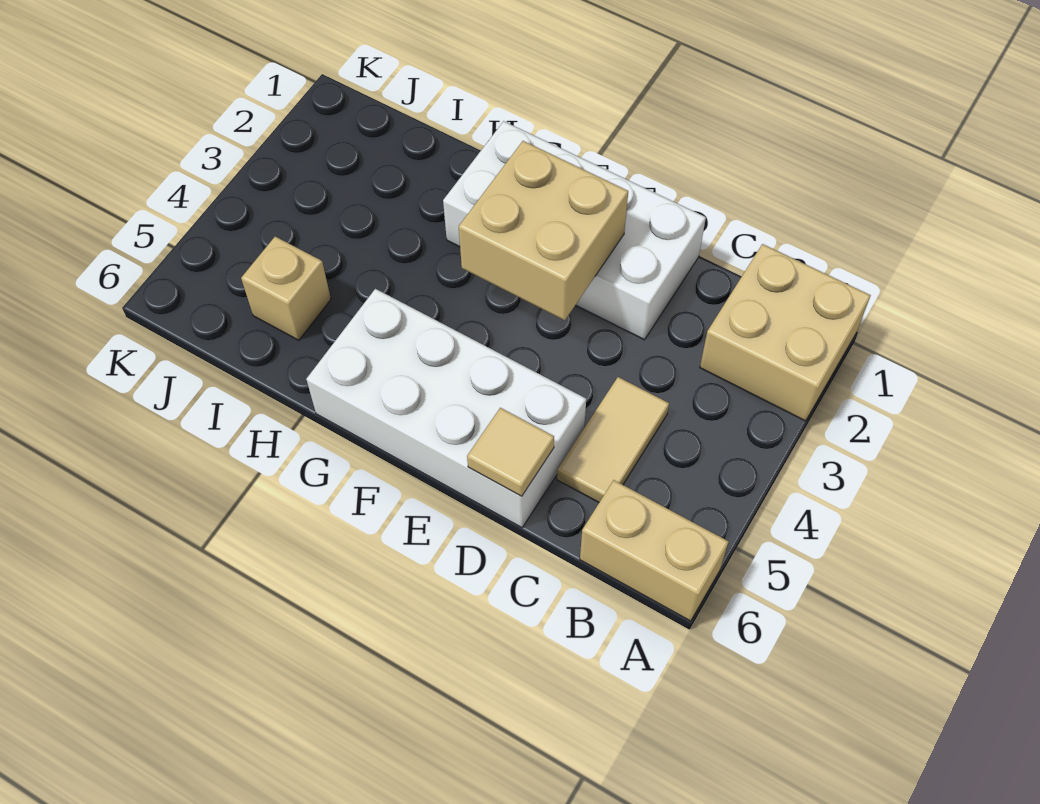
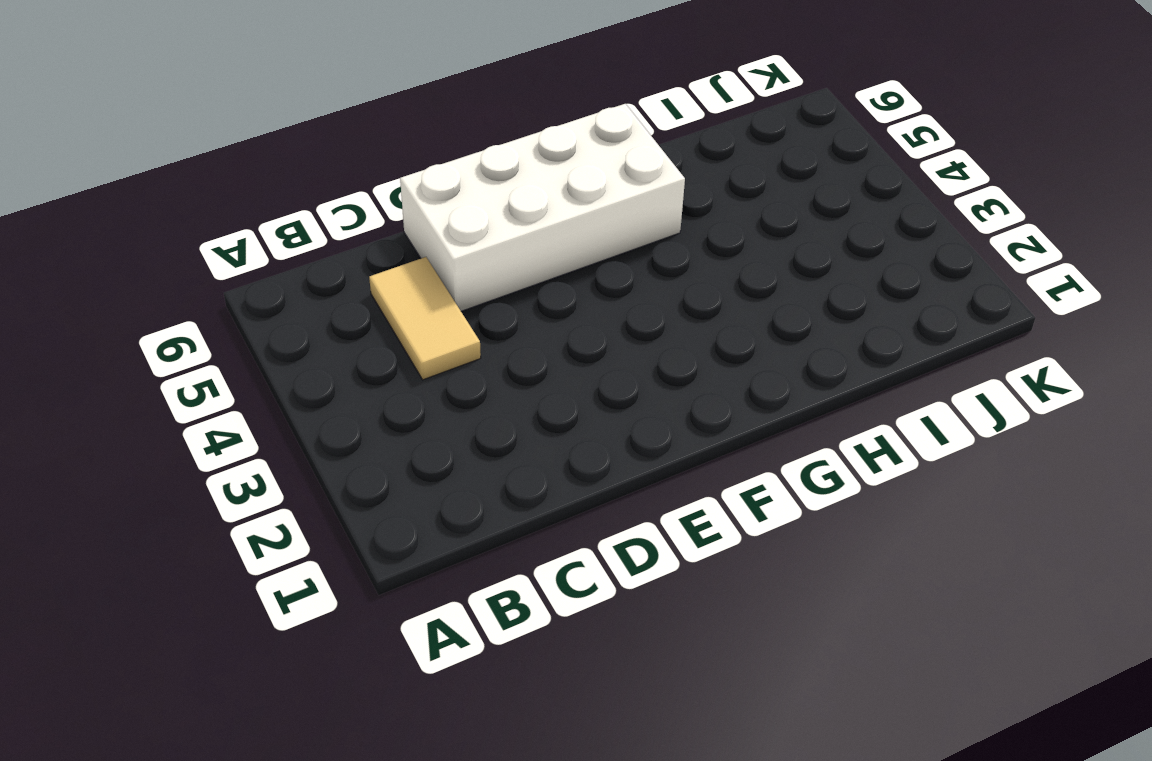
none -> tan brick A1:B2 level 1
none -> tan brick A6:B6 level 1

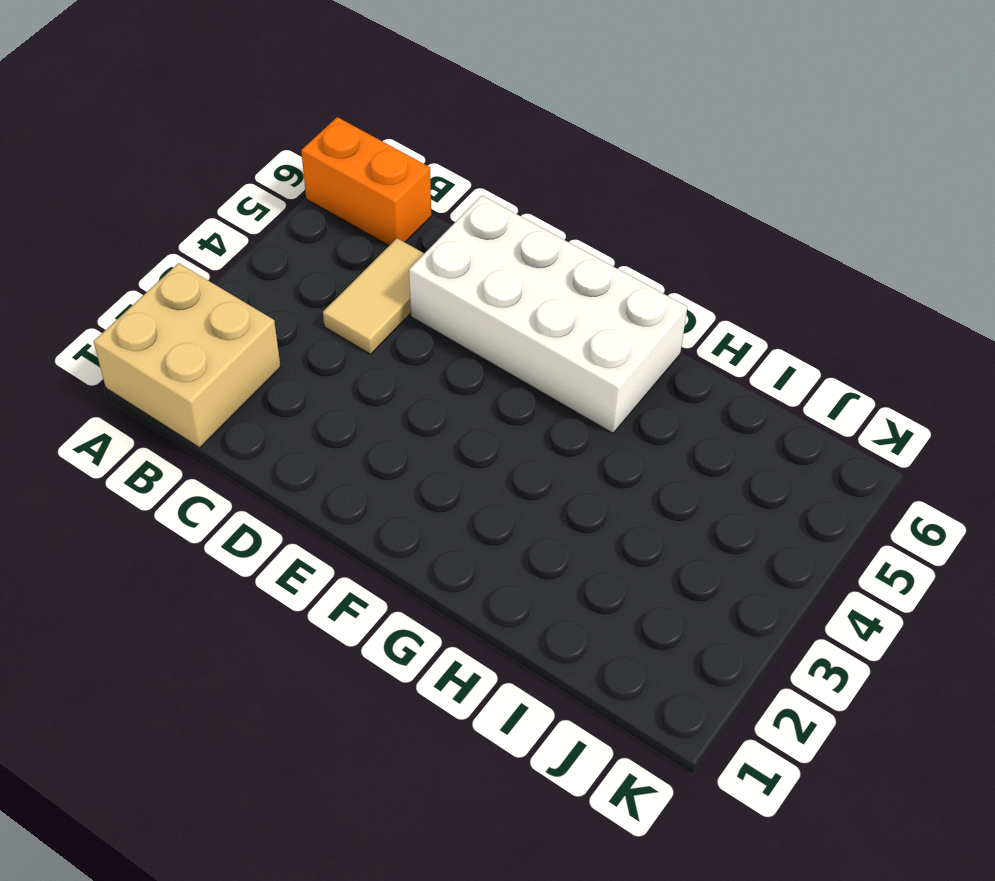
orange brick A6:B6 level 1 -> tan brick A6:B6 level 1
none -> white brick D1:G2 level 1
none -> tan brick I5 level 1

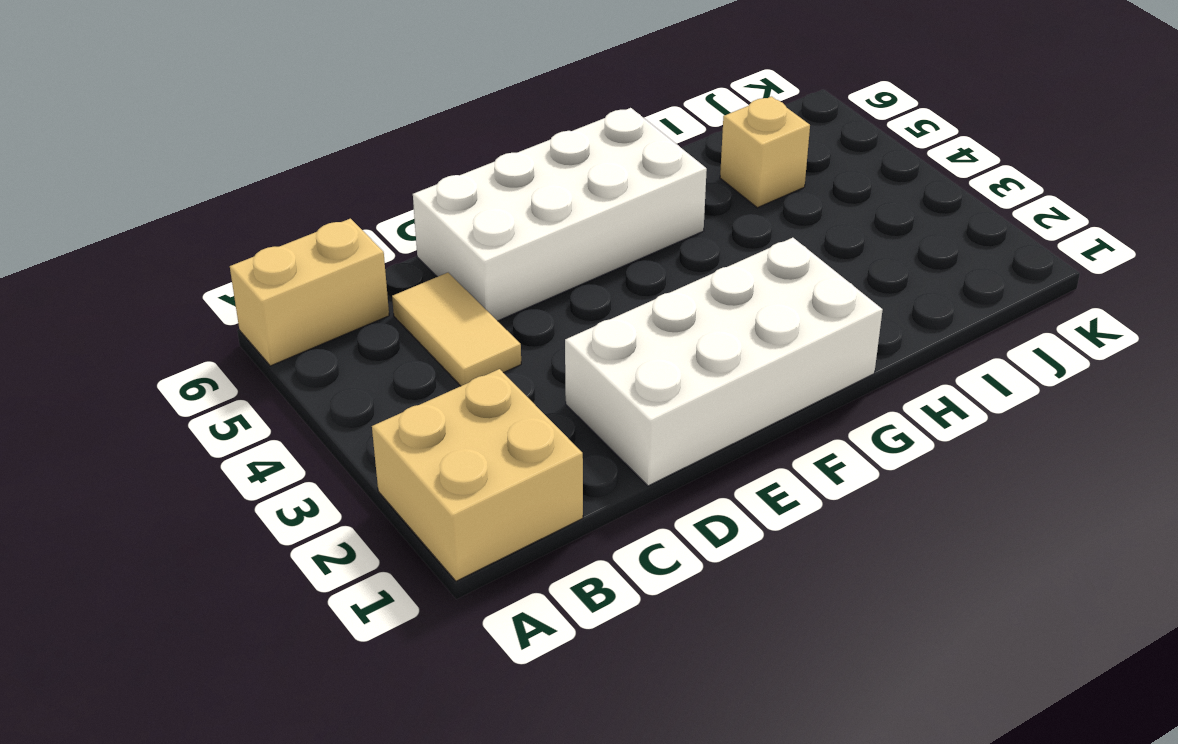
none -> tan tile D6 level 2
none -> tan brick E2:F3 level 2

